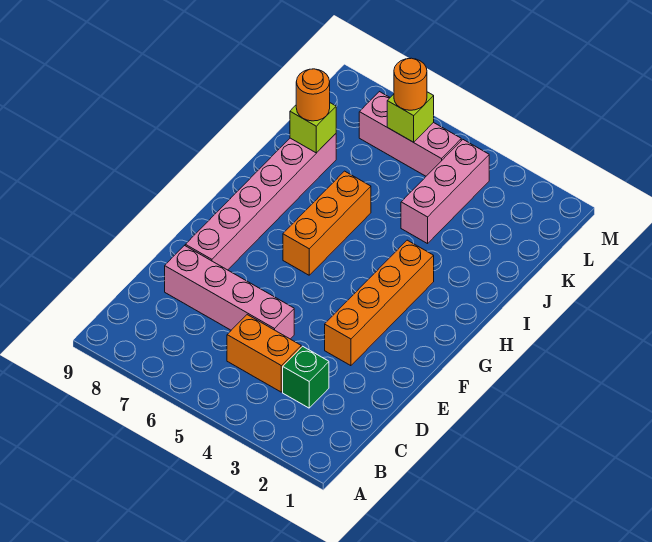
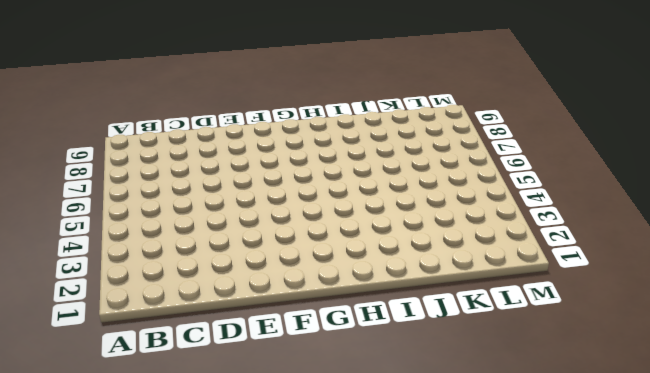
none -> green brick C3 level 1
none -> orange brick C4:C5 level 1
none -> pink brick D5:D8 level 1

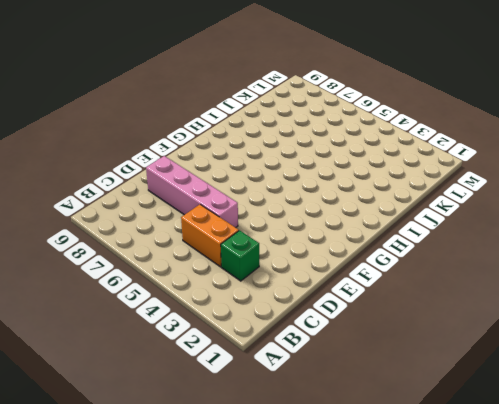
none -> orange brick E3:H3 level 1
none -> pink brick E8:J8 level 1
none -> orange brick G6:I6 level 1

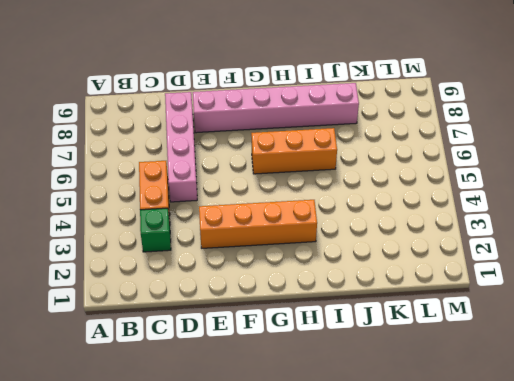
none -> pink brick J4:L4 level 1
none -> pink brick L5:L7 level 1
none -> lime brick J8 level 2

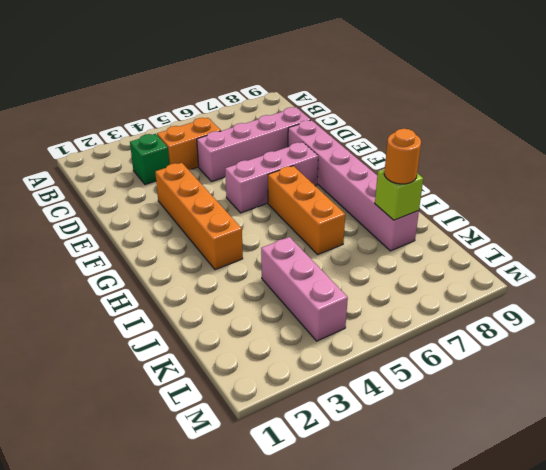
pink brick F5:F7 level 1 -> pink brick L5:L7 level 1
none -> lime brick L6 level 2
none -> orange round brick L6 level 3

